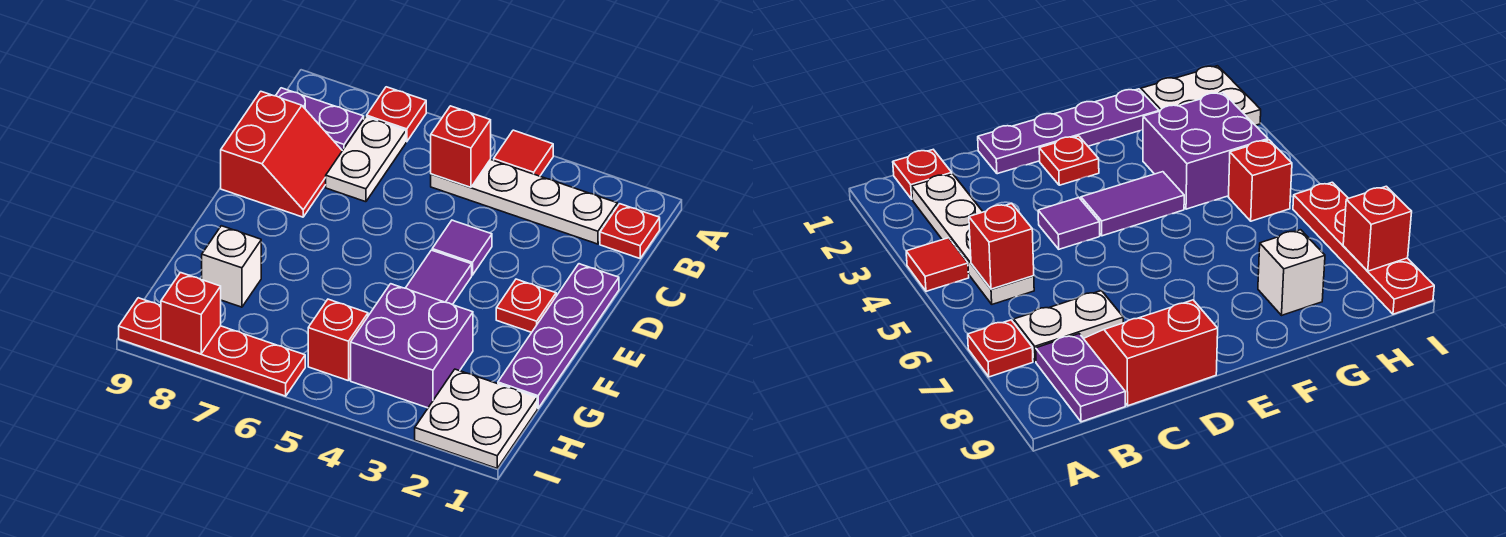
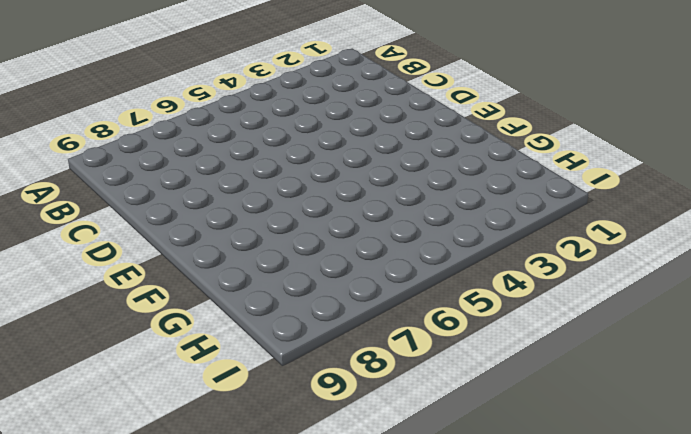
none -> red tile A4 level 1
none -> red plate A7 level 1
none -> red plate B1 level 1

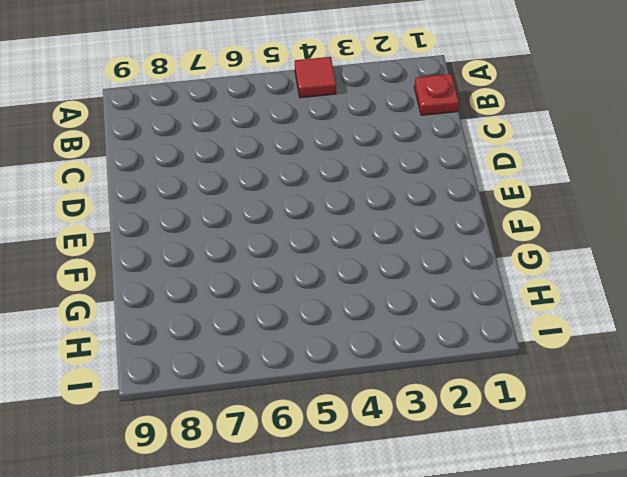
none -> red plate A7 level 1
none -> white plate B2:B5 level 1
none -> white plate B7:C7 level 1

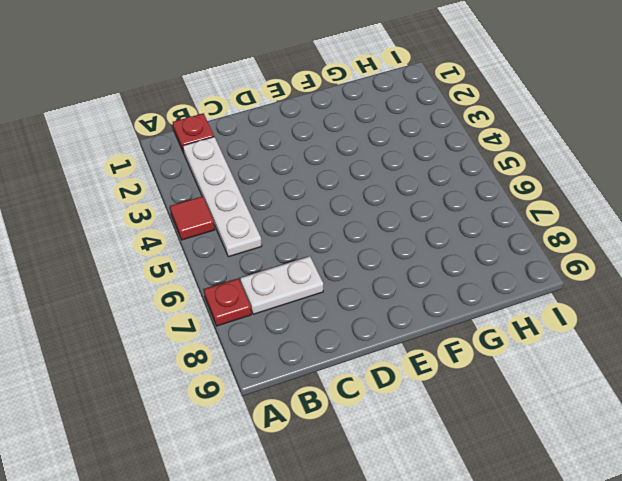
none -> purple plate B8:B9 level 1
none -> red slope C8:D9 level 1 top 9
none -> purple plate D1:G1 level 1

